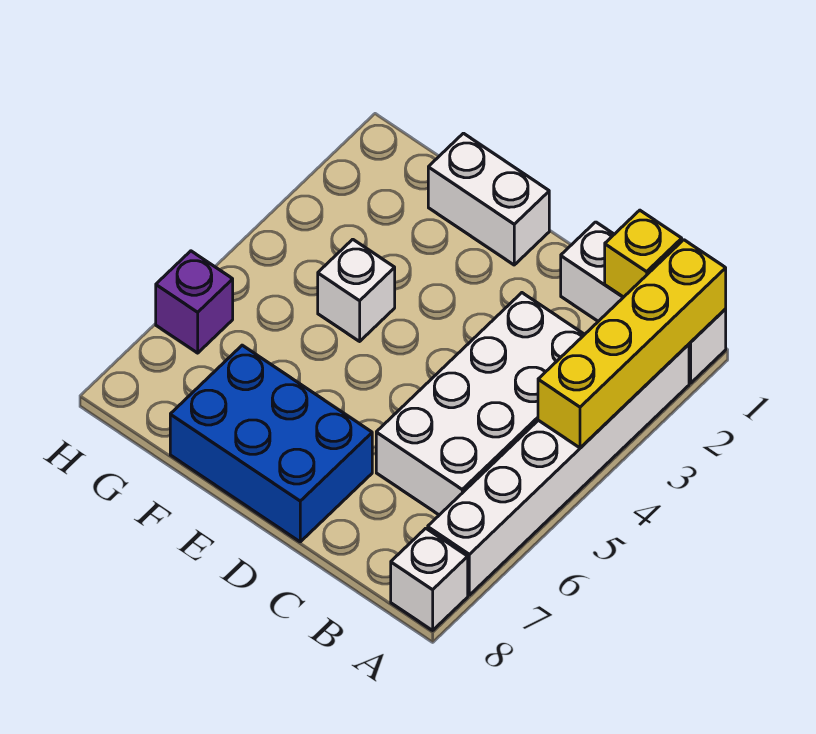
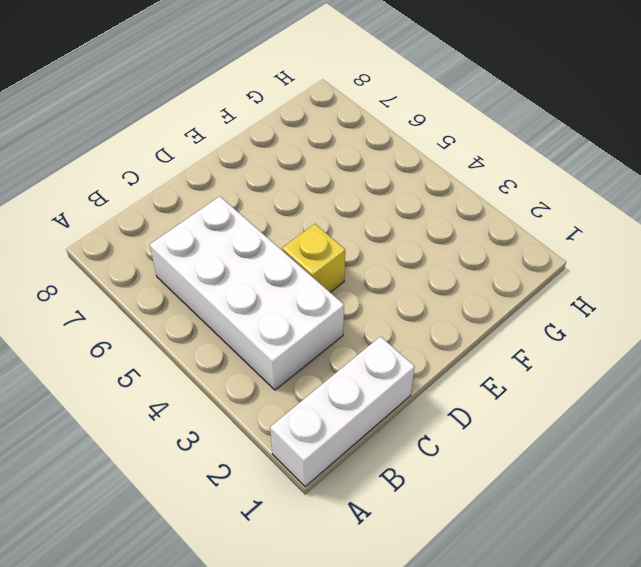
yellow brick D4 level 1 -> yellow brick B1 level 2
none -> white brick A2:A7 level 1
none -> white brick A8 level 1

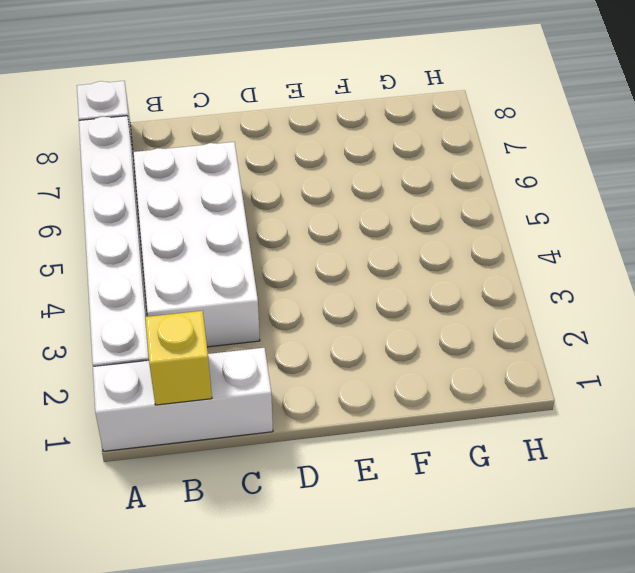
none -> blue brick D7:F8 level 1
none -> white brick E1:F1 level 1

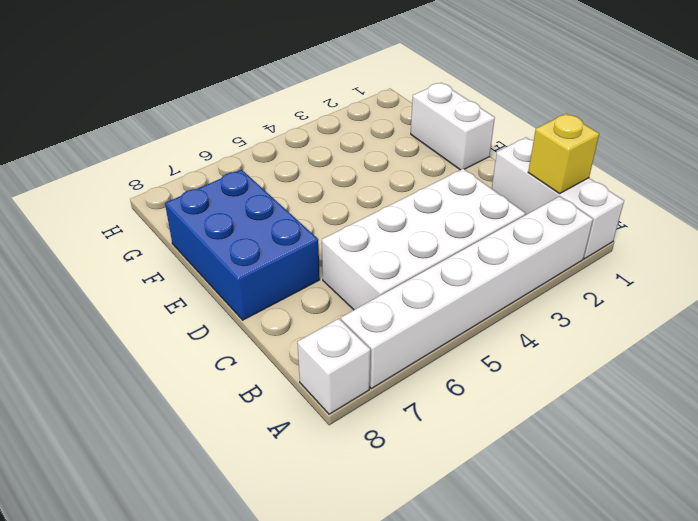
none -> white brick F4 level 1
none -> purple brick H6 level 1

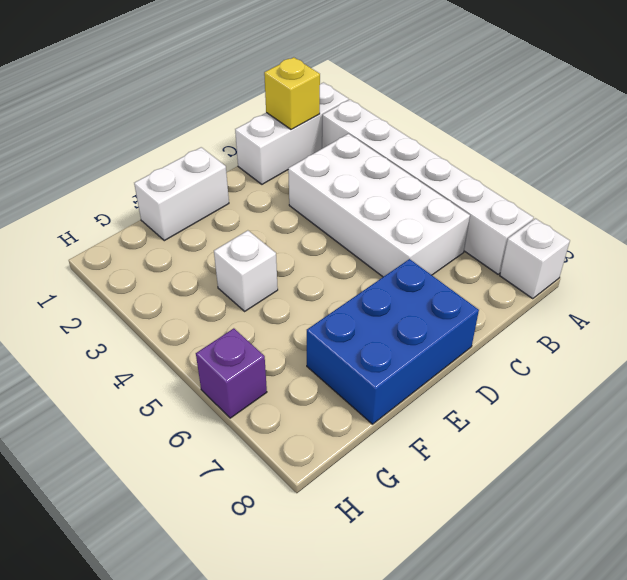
none -> yellow brick A1:A4 level 2

